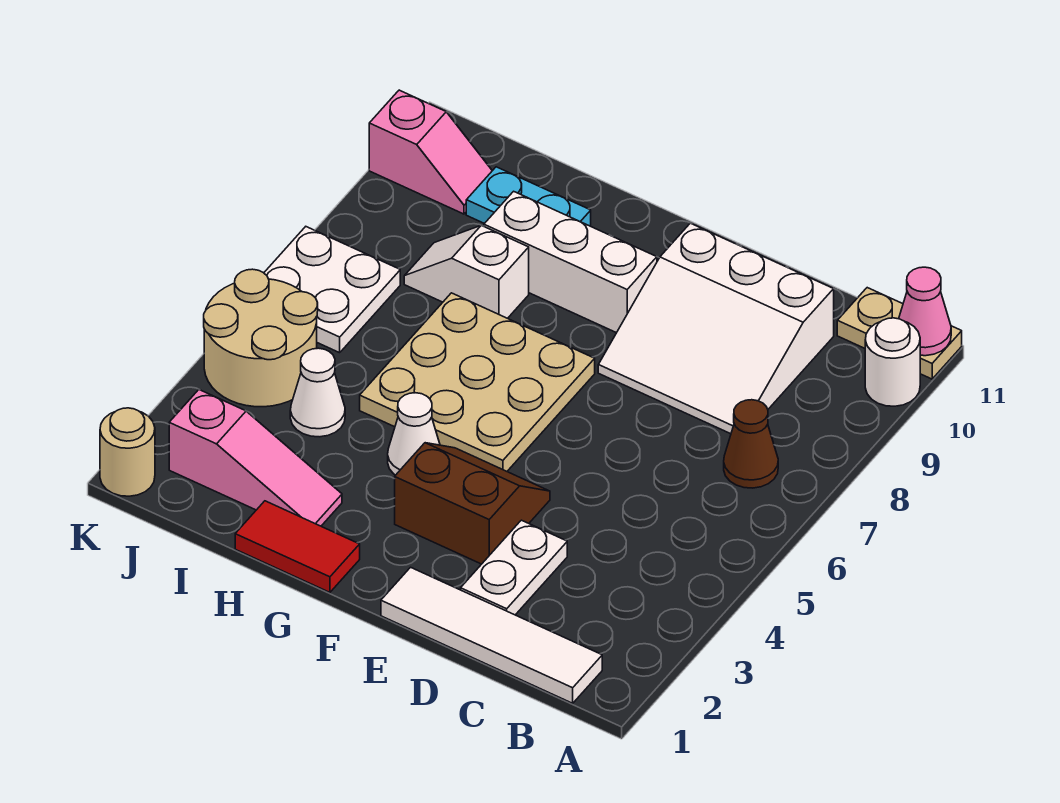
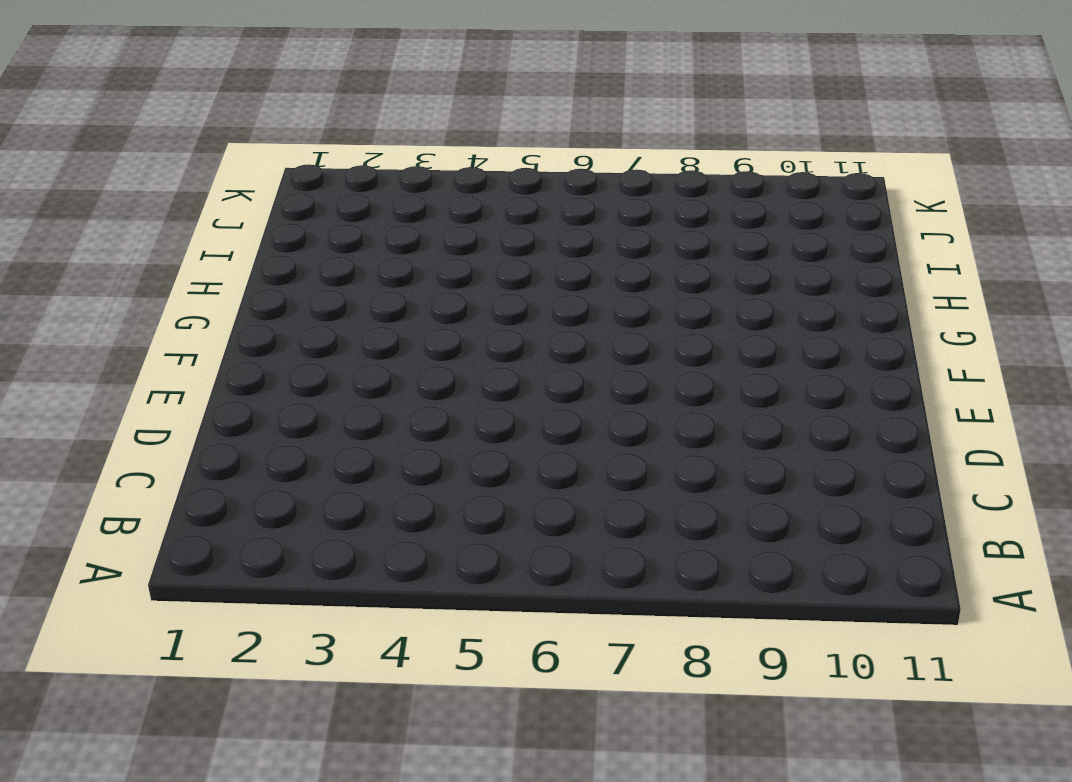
none -> white round brick A10 level 1
none -> tan plate A11:B11 level 1
none -> white tile B1:E1 level 1

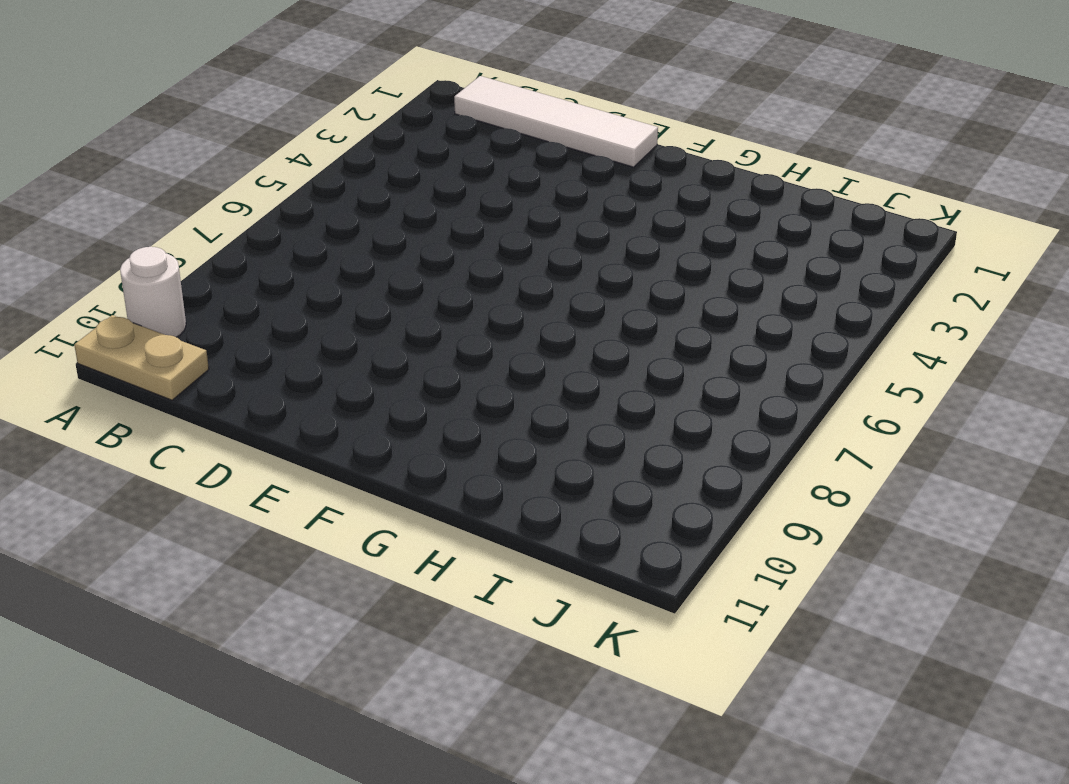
none -> brown cone B7 level 1
none -> white slope C8:E10 level 1 top 10
none -> white plate D2:D3 level 1

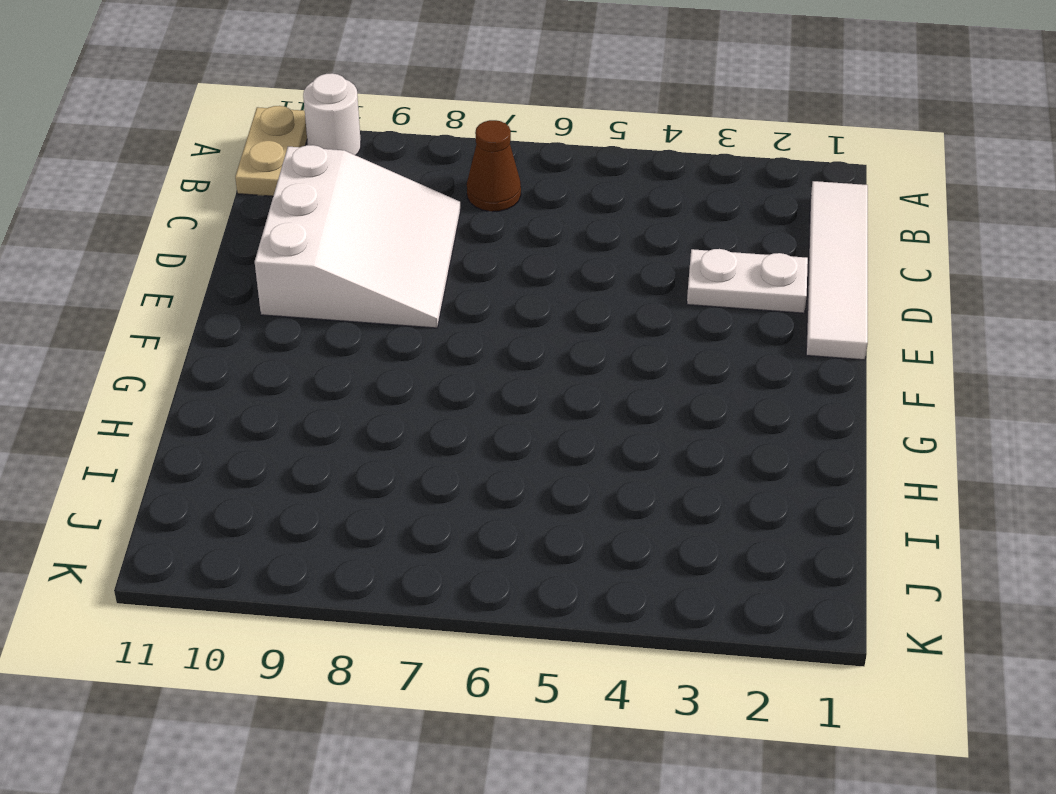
none -> brown slope E3:F4 level 1 top 3
none -> tan plate F5:H7 level 1
none -> white brick F9:H9 level 1

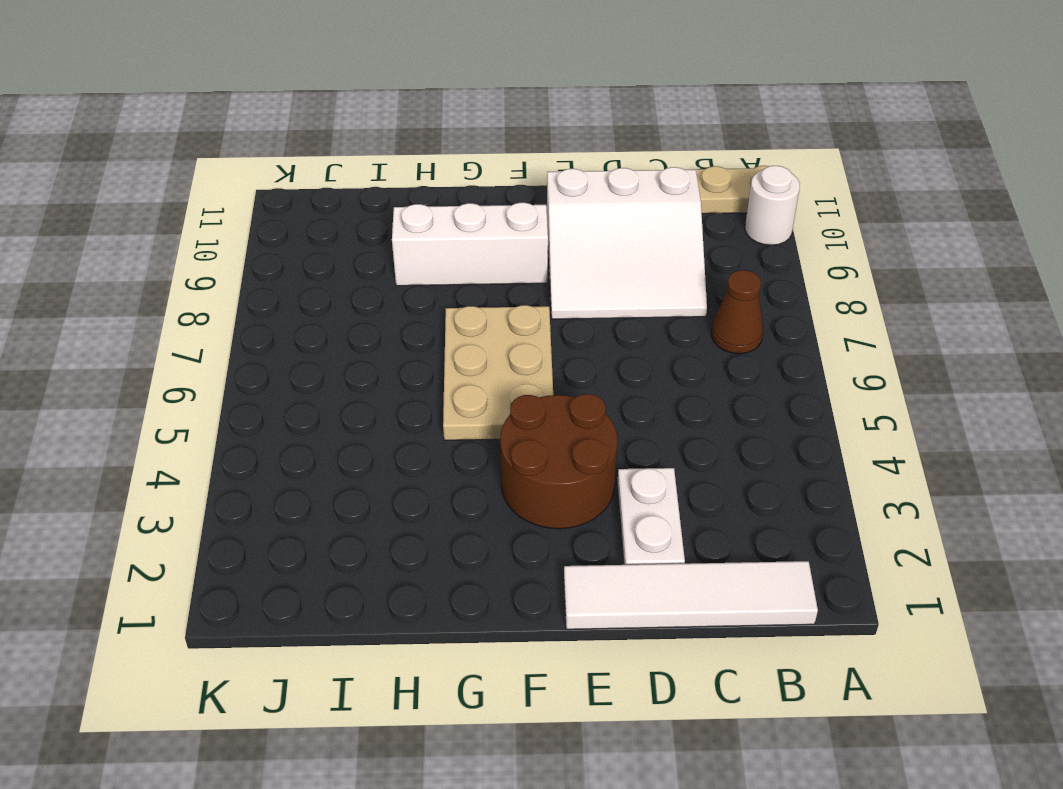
brown round brick E3:F4 level 1 -> brown slope E3:F4 level 1 top 3
tan plate F5:G7 level 1 -> tan plate F5:H7 level 1
none -> red tile G1:H1 level 1
none -> white cone G4 level 1
none -> pink slope H2:J2 level 1 top J

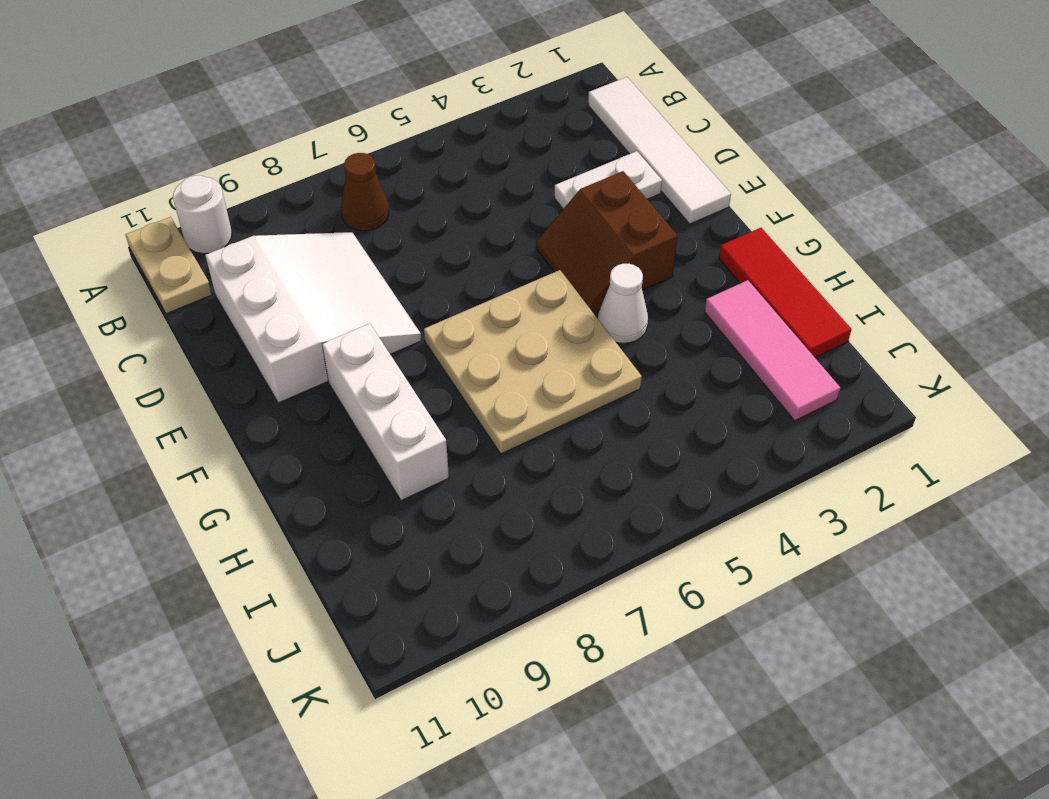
red tile G1:I1 level 1 -> red tile G1:H1 level 1
pink tile H2:J2 level 1 -> pink slope H2:J2 level 1 top J
none -> white slope H8:I8 level 1 top H
none -> cyan plate H10:I10 level 1
none -> white cone I4 level 1

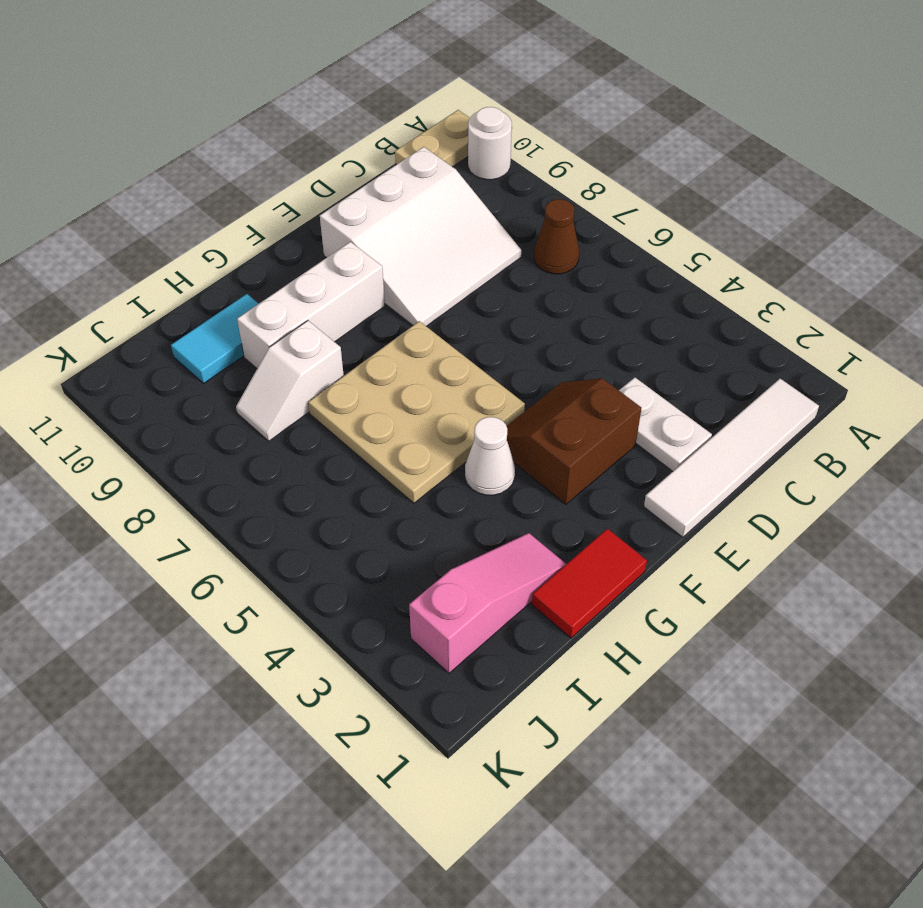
cyan tile H10:I10 level 1 -> cyan plate H10:I10 level 1
none -> white cone I4 level 1
none -> tan round brick J4:K5 level 1
none -> white plate J6:K7 level 1

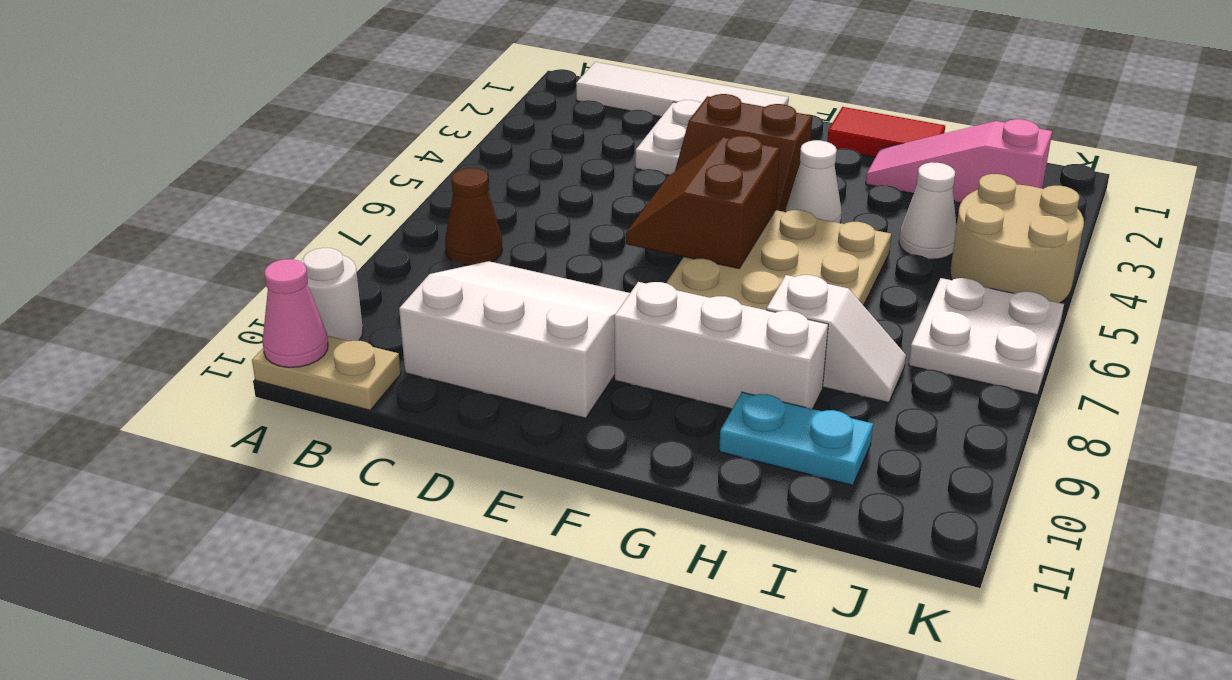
brown slope E5:F6 level 2 top F -> none
none -> pink slope J10:K10 level 1 top K
none -> tan round brick K1 level 1

